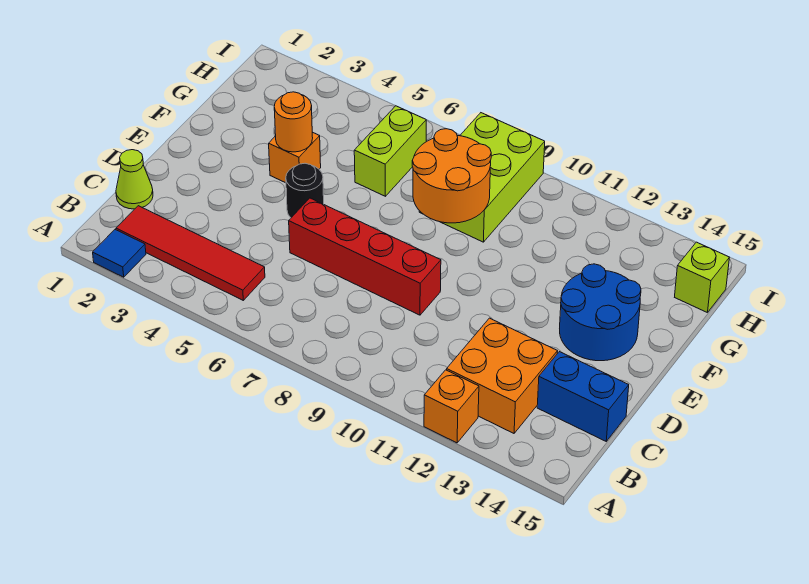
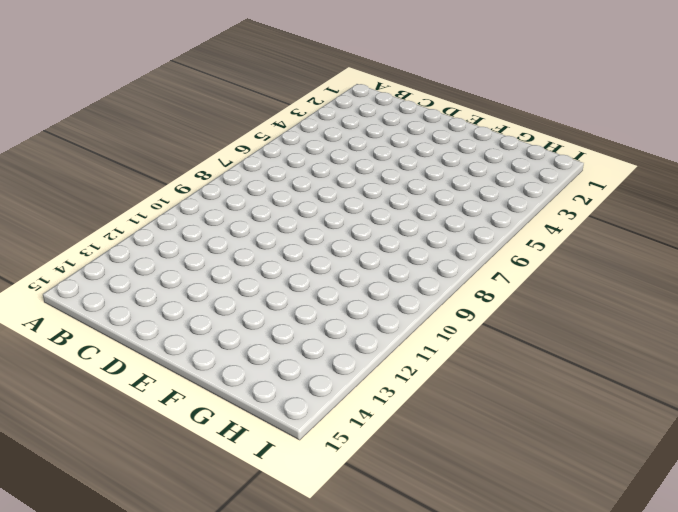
none -> blue tile A2 level 1
none -> orange brick A12 level 1
none -> red tile B2:B5 level 1

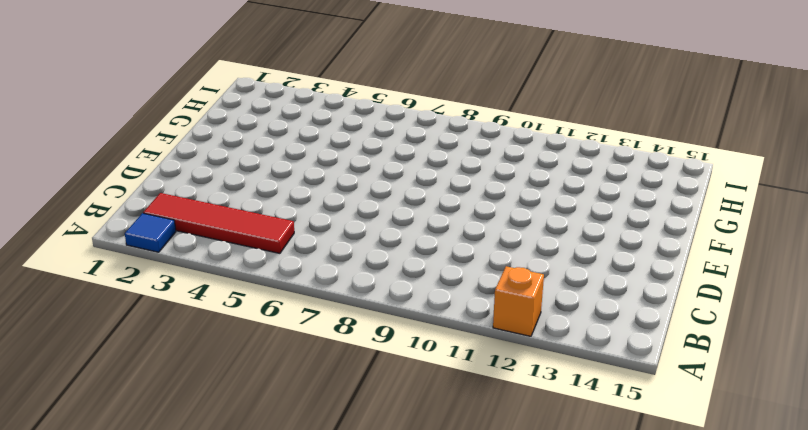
none -> orange brick B12:C13 level 1
none -> lime cone C1 level 1
none -> blue brick C14:C15 level 1

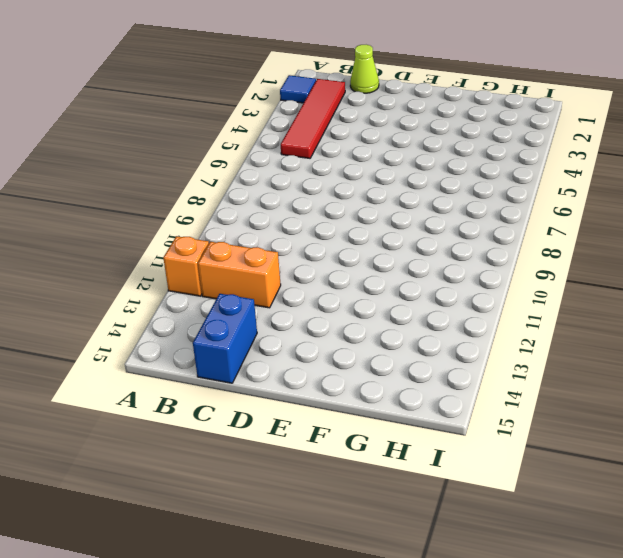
orange brick B12:C12 level 1 -> orange brick B12:C13 level 1
none -> red brick D6:D9 level 1
none -> black round brick E5 level 1
none -> blue round brick E13:F14 level 1

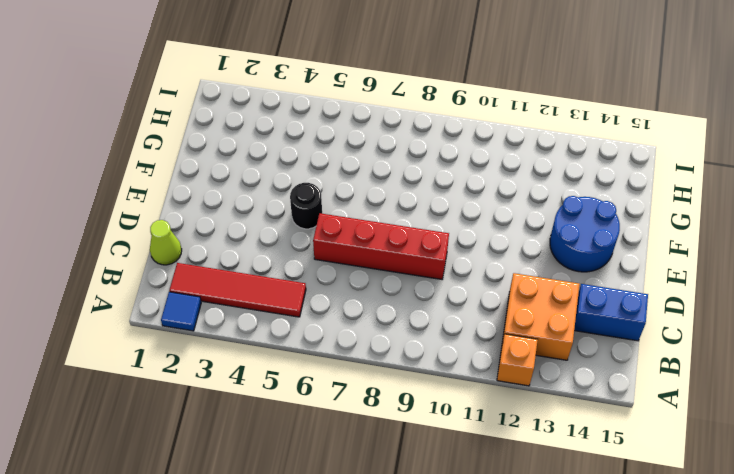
none -> orange brick F4 level 1
none -> lime brick G6:H6 level 1
none -> lime brick G8:I9 level 1

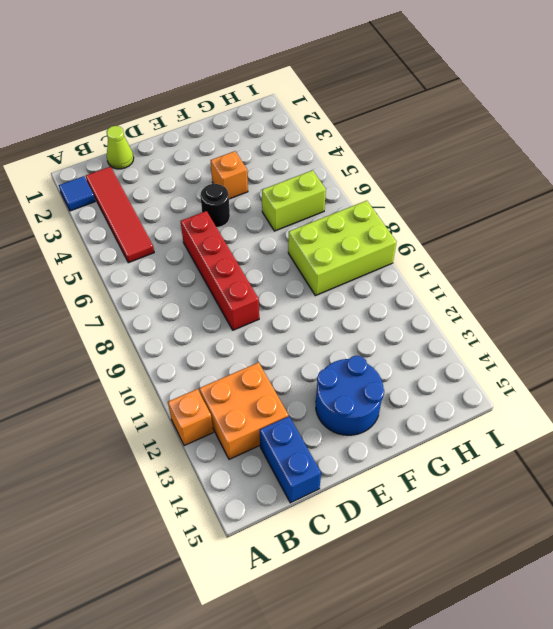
none -> lime brick H15 level 1
none -> orange round brick F4 level 2
none -> orange round brick F8:G9 level 2

